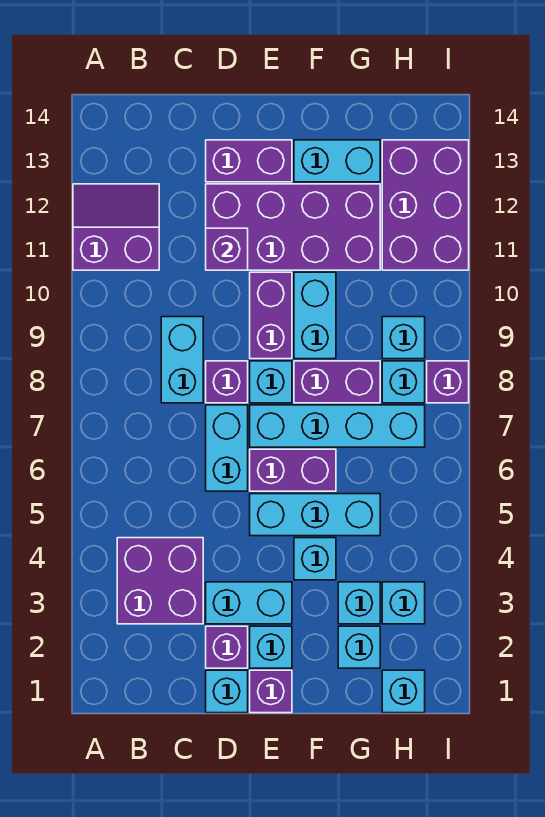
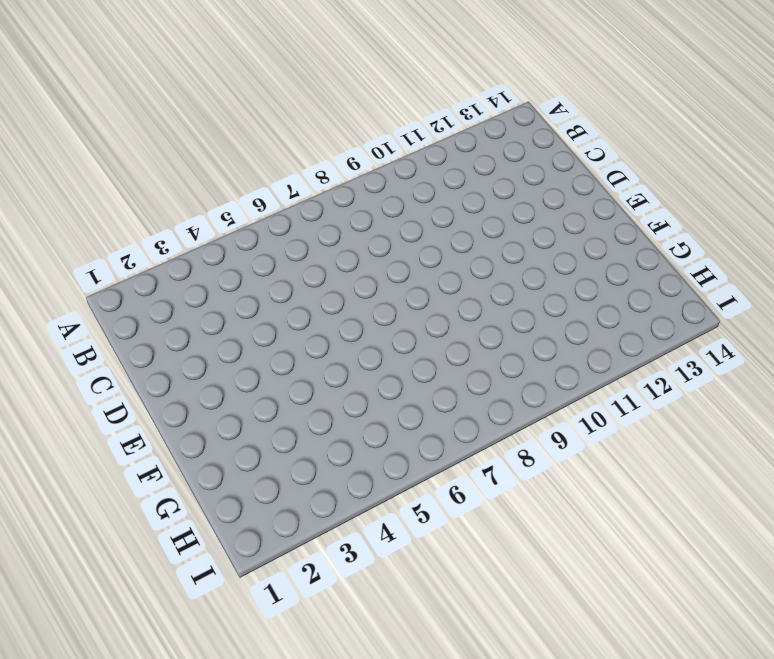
none -> purple slope A11:B12 level 1 top 11
none -> purple brick B3:C4 level 1
none -> cyan brick C8:C9 level 1
none -> cyan brick D1 level 1

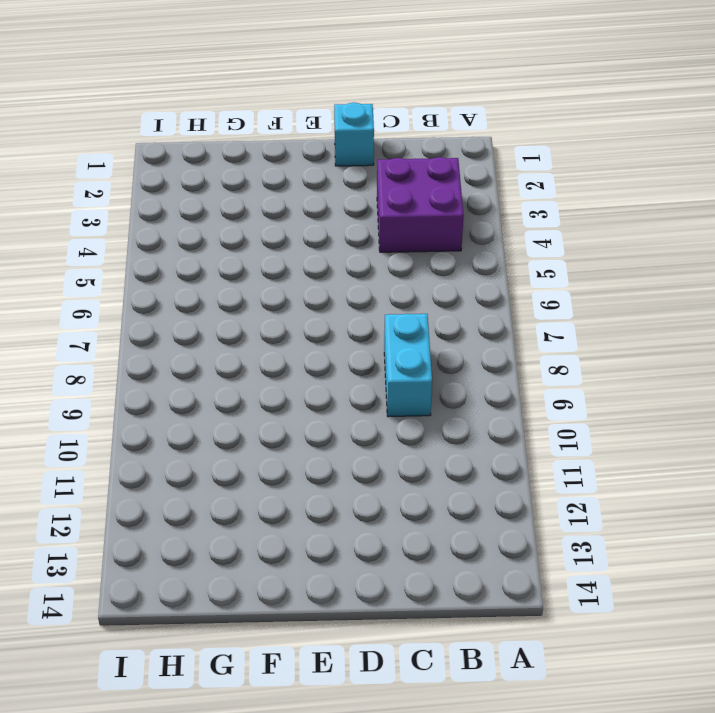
none -> purple slope A11:B12 level 1 top 11
none -> purple brick D2 level 1
none -> cyan brick D3:E3 level 1
none -> cyan brick D6:D7 level 1

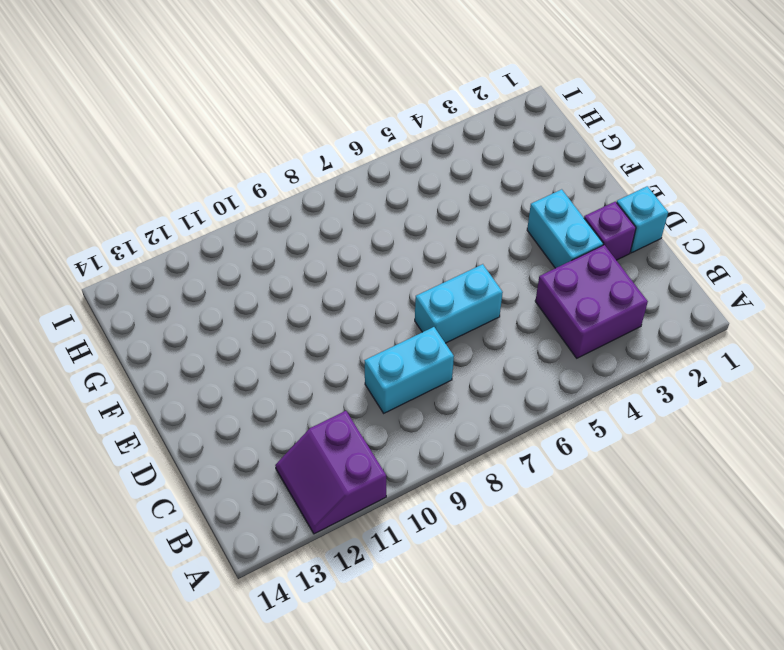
none -> purple brick D8 level 1
none -> purple brick D11:G12 level 1
none -> purple brick D13:E13 level 1
none -> purple brick E1 level 1

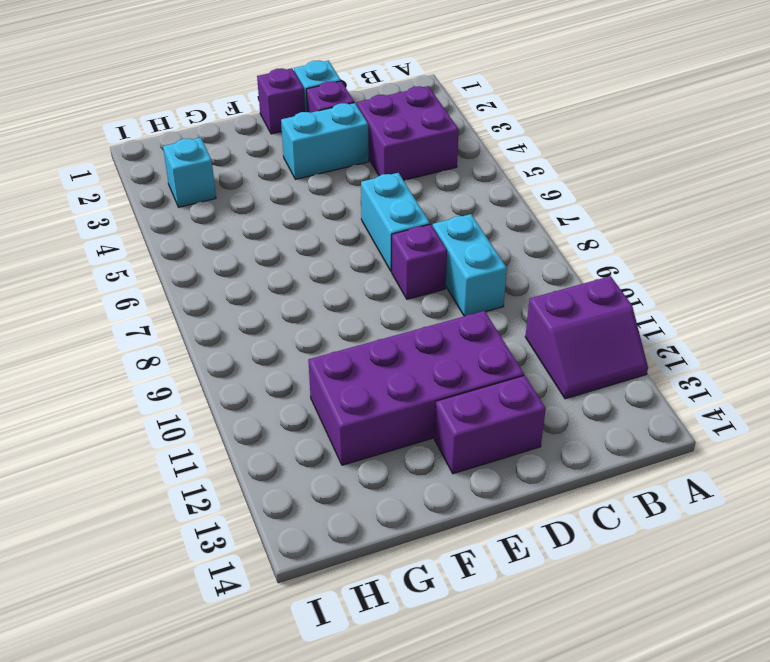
none -> cyan brick E2 level 1
none -> cyan brick E5:G5 level 1
none -> purple brick E6:F6 level 1
none -> cyan brick E7:H7 level 1

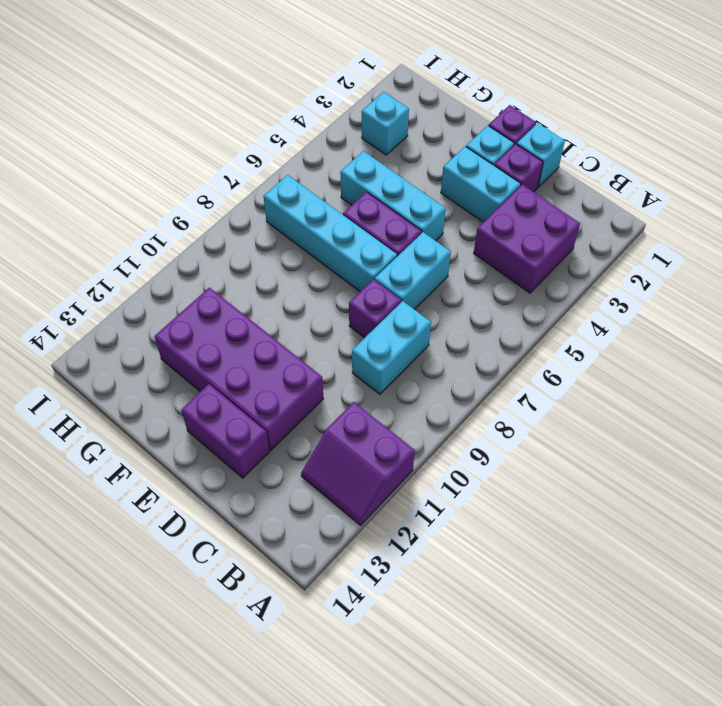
none -> cyan brick E8 level 1
none -> purple brick E9:E10 level 1
none -> cyan brick F4 level 1
none -> purple brick F8:G8 level 1

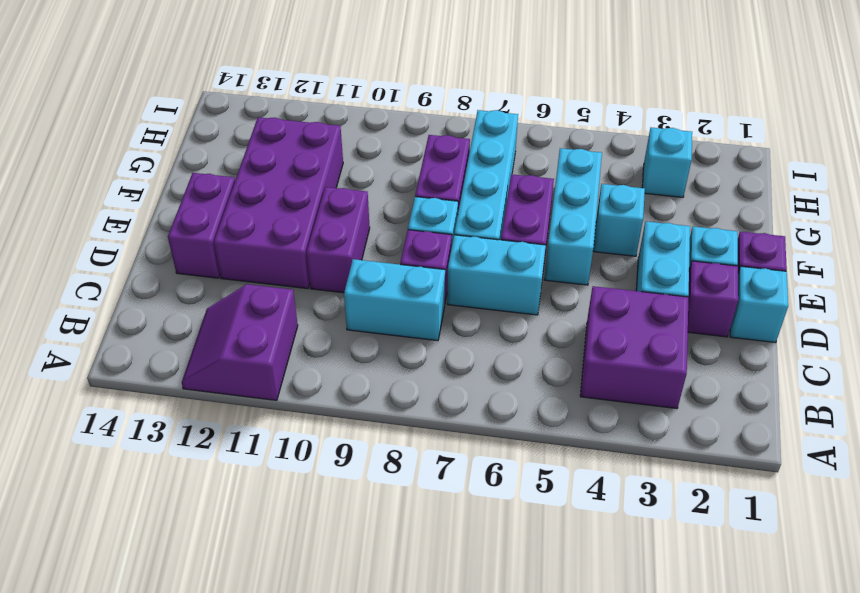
purple brick D10:E10 level 1 -> purple brick E9:E10 level 1
none -> cyan brick F9:F10 level 1
none -> cyan brick F13:G13 level 1
none -> cyan brick G2 level 1
none -> cyan brick G3 level 1

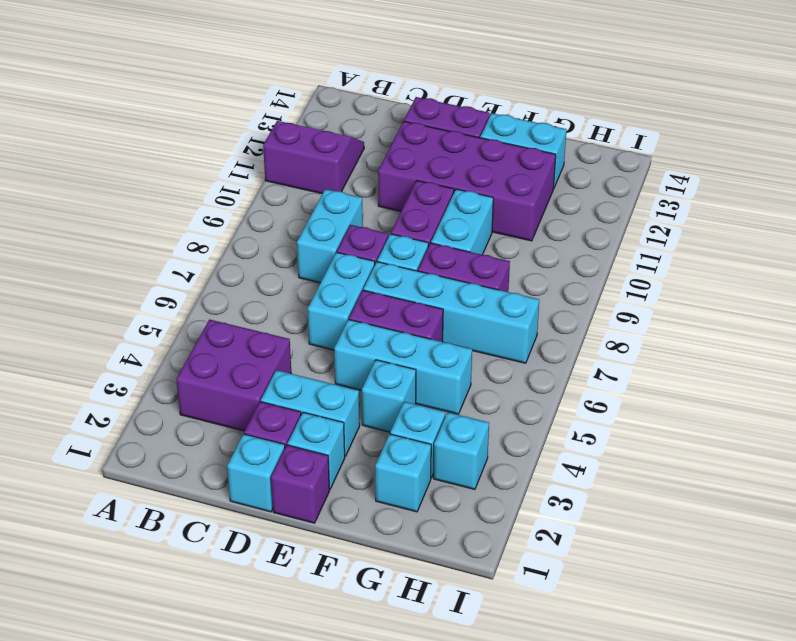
none -> cyan brick H1 level 1
none -> cyan brick H8 level 1
none -> cyan brick H9 level 1
none -> purple brick H11:I13 level 1

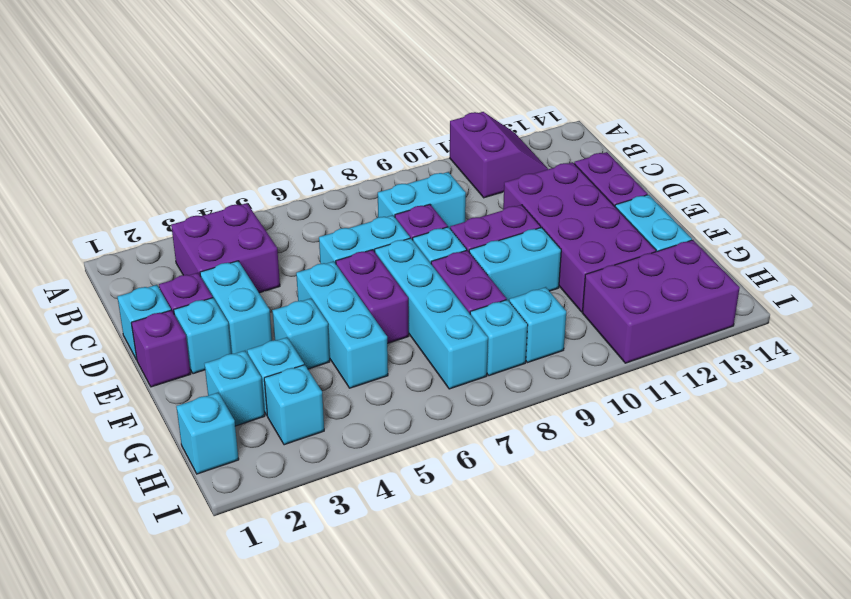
none -> purple brick I8 level 1
none -> purple brick D11 level 2

